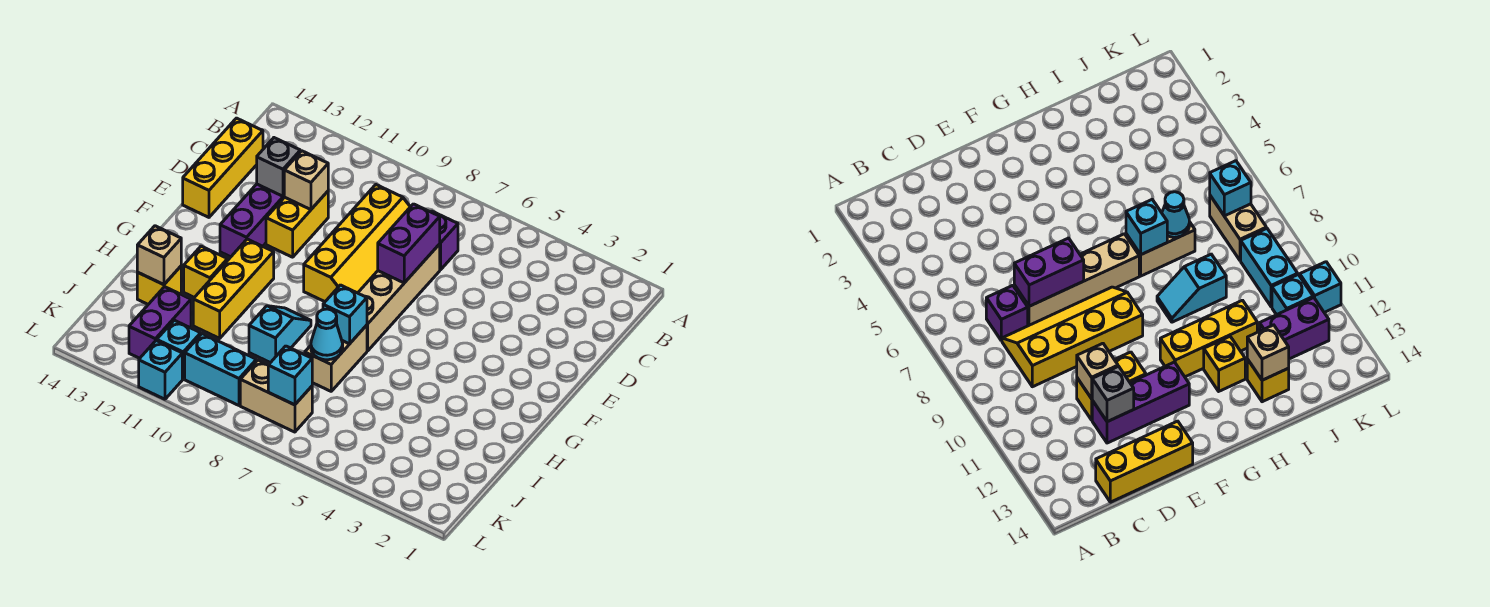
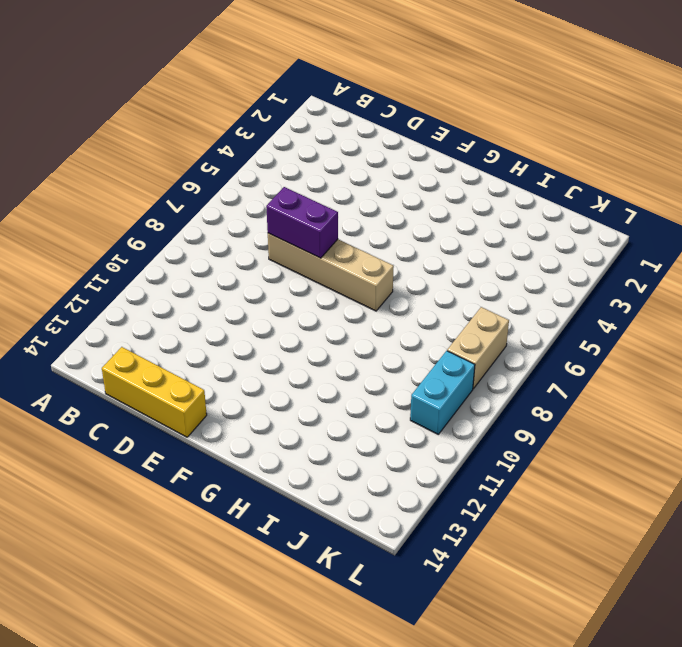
none -> purple brick C7 level 1
none -> yellow slope C8:F9 level 1 top 9
none -> yellow brick D11:E11 level 1

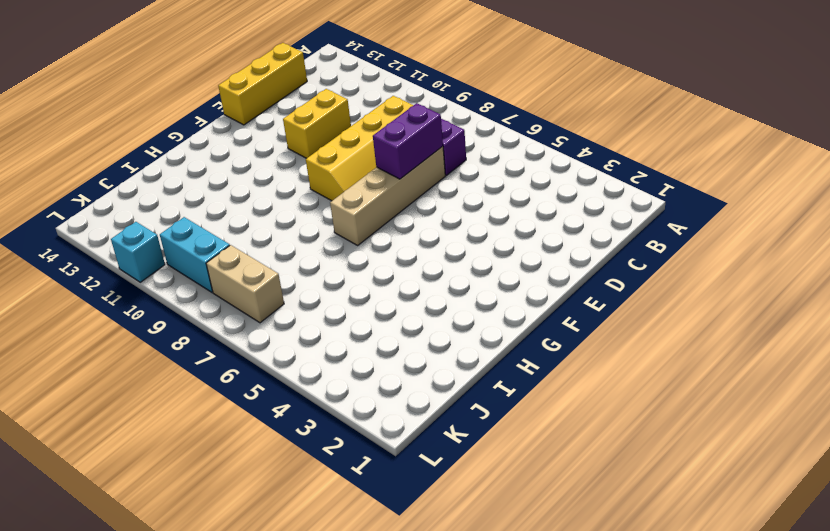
none -> purple brick D12:F12 level 1
none -> yellow brick G11:I11 level 1
none -> tan brick H7:I7 level 1

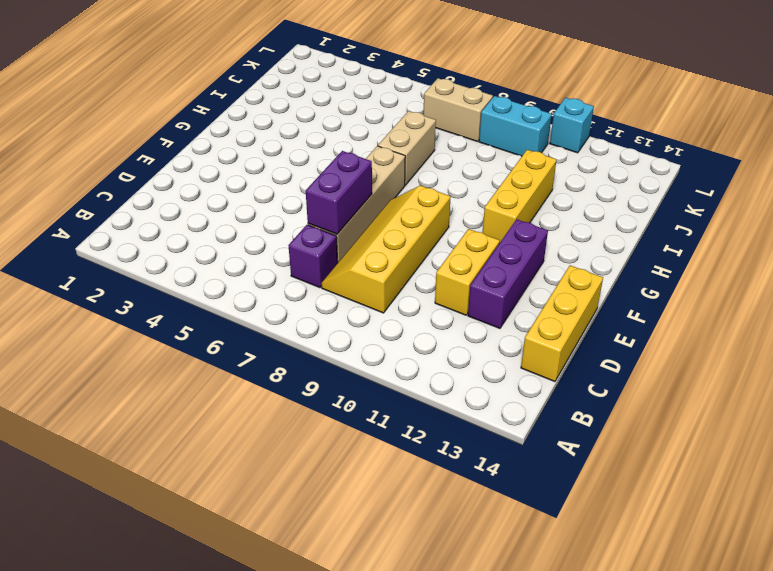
none -> cyan slope H9:I9 level 1 top I
none -> yellow brick H12 level 1
none -> yellow brick I13 level 1

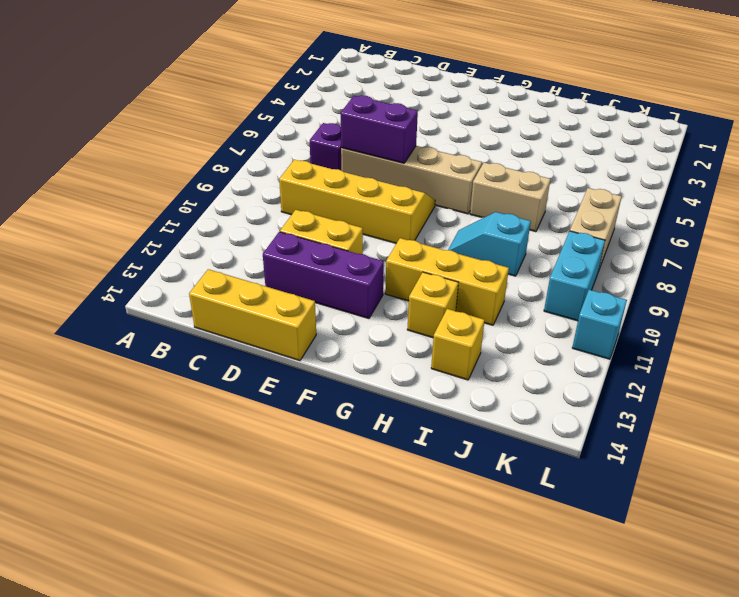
none -> purple brick J12:K12 level 1
none -> cyan brick K11 level 1
none -> tan brick D11 level 2

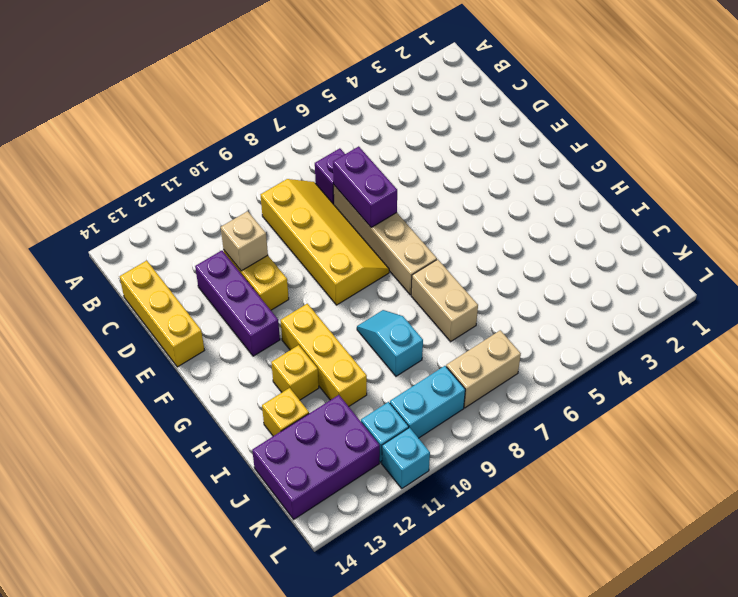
purple brick J12:K14 level 1 -> purple brick J12:K12 level 1
none -> grey brick D12 level 2
none -> cyan brick H7 level 2
none -> cyan cone I7 level 2

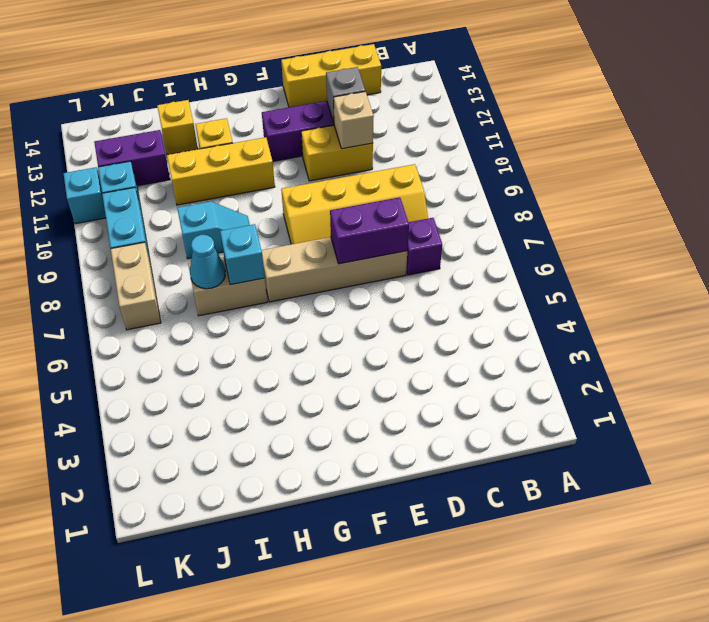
none -> tan brick I13 level 2
none -> cyan brick K7 level 2

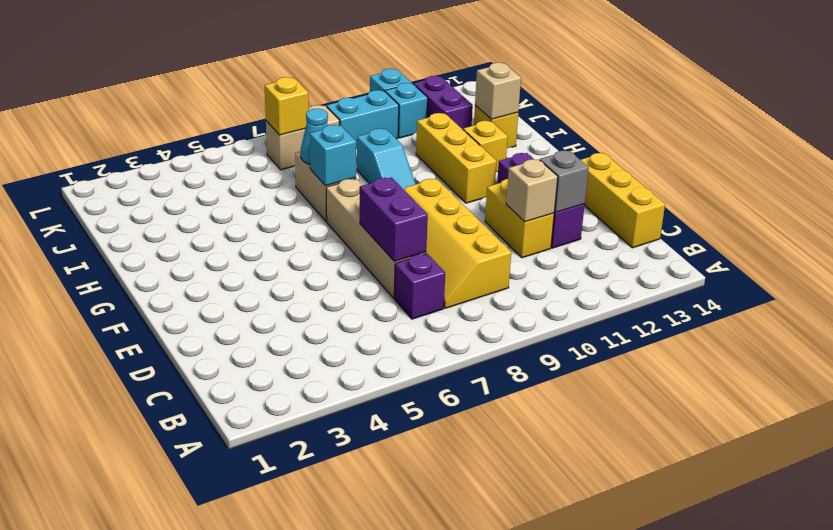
yellow brick K7 level 2 -> cyan brick K7 level 2

